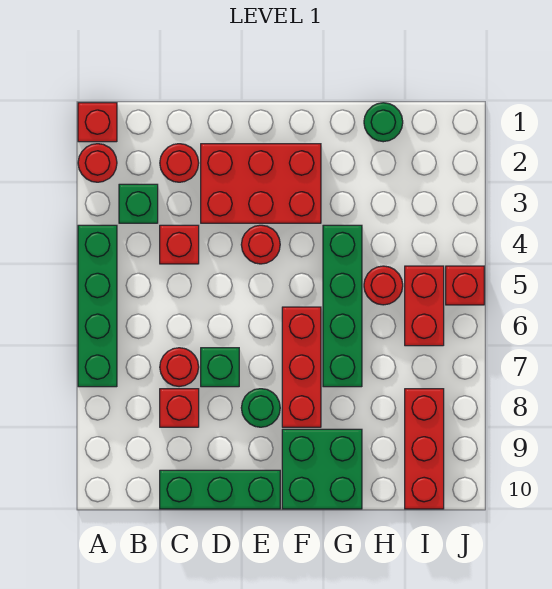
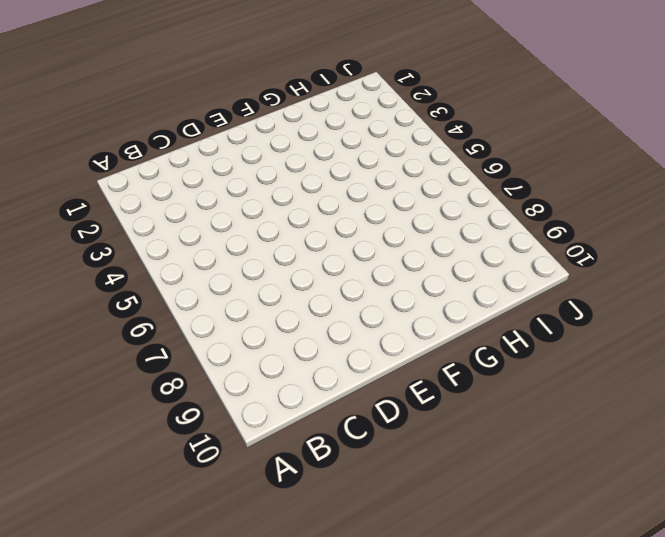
none -> red brick A1 level 1
none -> red round brick A2 level 1
none -> green brick A4:A7 level 1

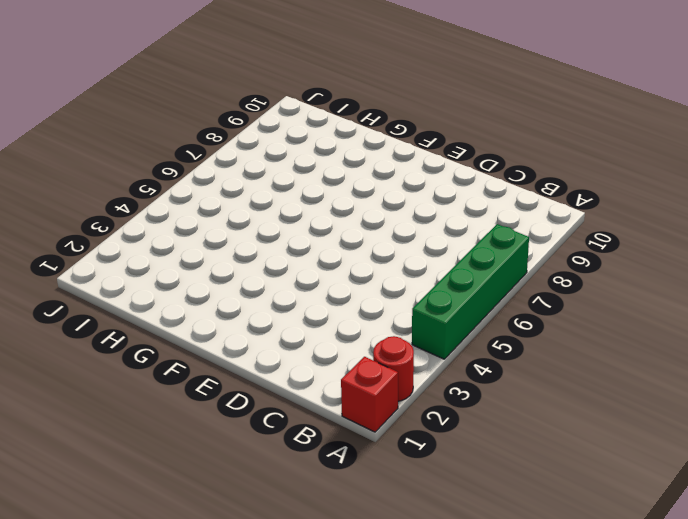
none -> green brick B3 level 1
none -> red round brick C2 level 1
none -> red brick C4 level 1

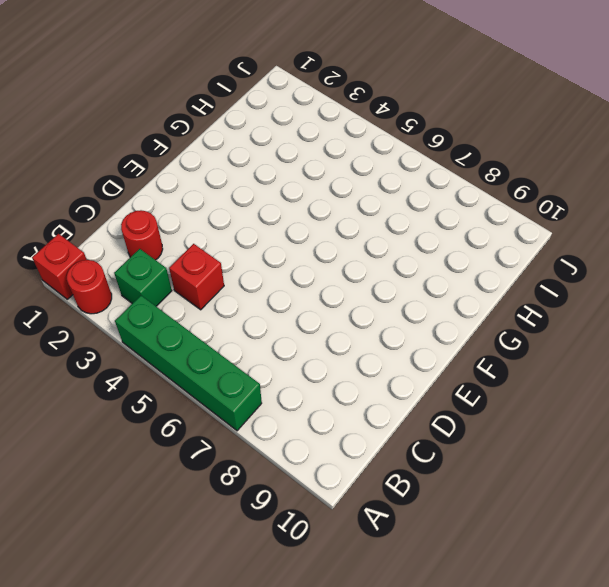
none -> red round brick C7 level 1
none -> red brick C8 level 1
none -> green brick C10:E10 level 1

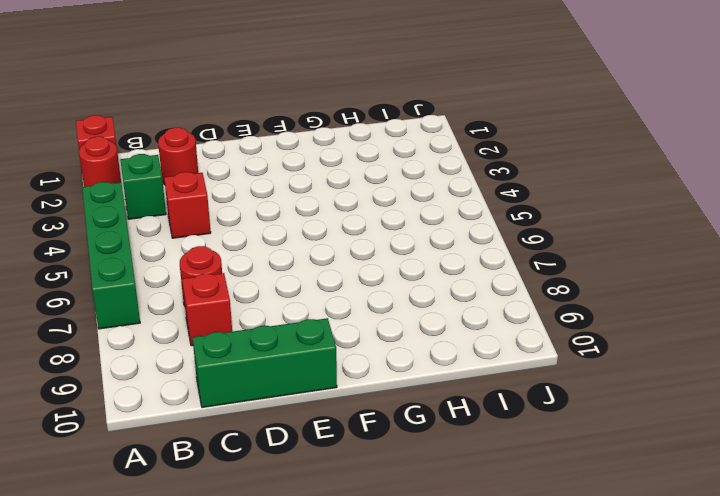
none -> red brick D2:F3 level 1
none -> green brick D7 level 1
none -> red round brick E4 level 1

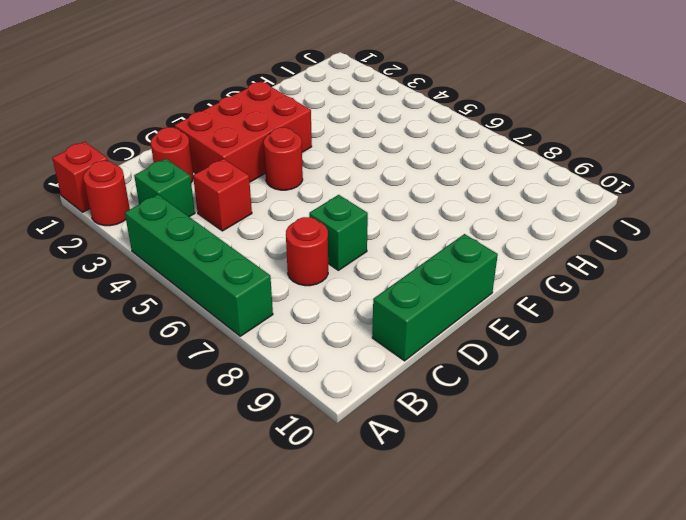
none -> red brick C8 level 1
none -> green round brick E8 level 1
none -> red brick F6:F8 level 1

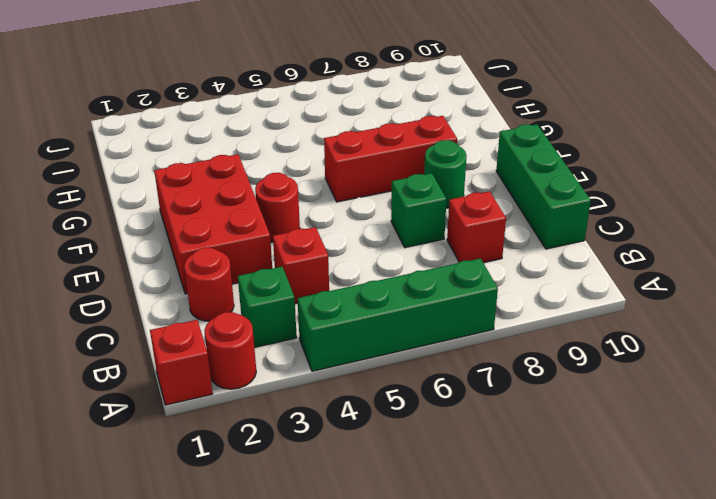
none -> red round brick C7 level 1
none -> green brick F9:G10 level 1
none -> green brick G4:G7 level 1

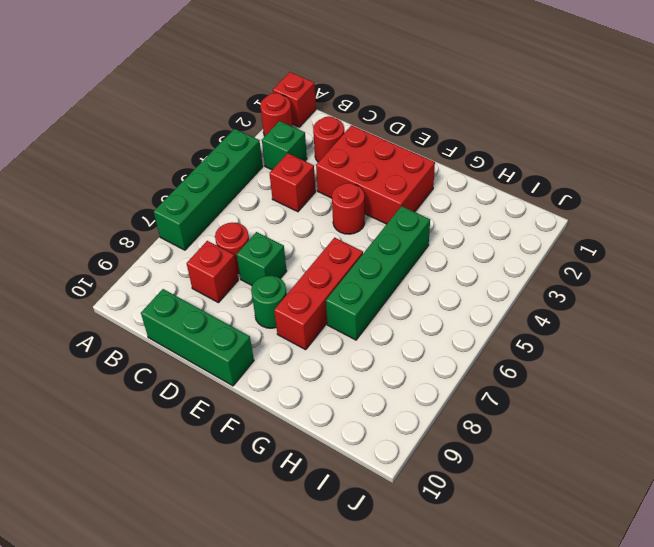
none -> green brick F9:G10 level 1
none -> green round brick H1 level 1
none -> red round brick H5 level 1

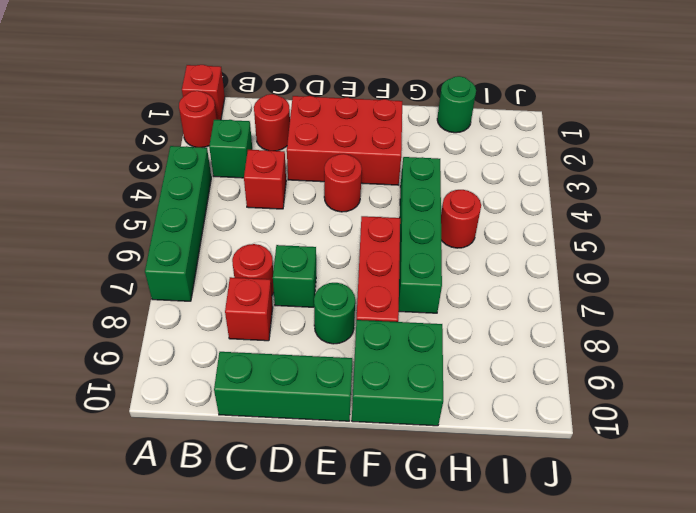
none -> red brick I5:I6 level 1
none -> red brick I8:I10 level 1
none -> red brick J5 level 1

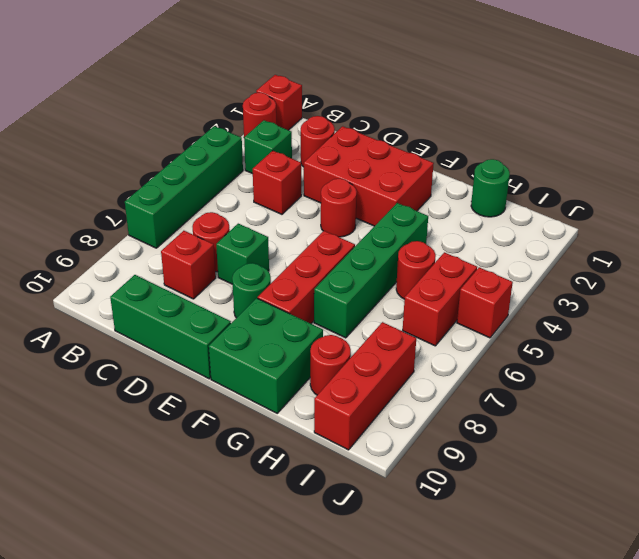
red round brick H9 level 1 -> none

